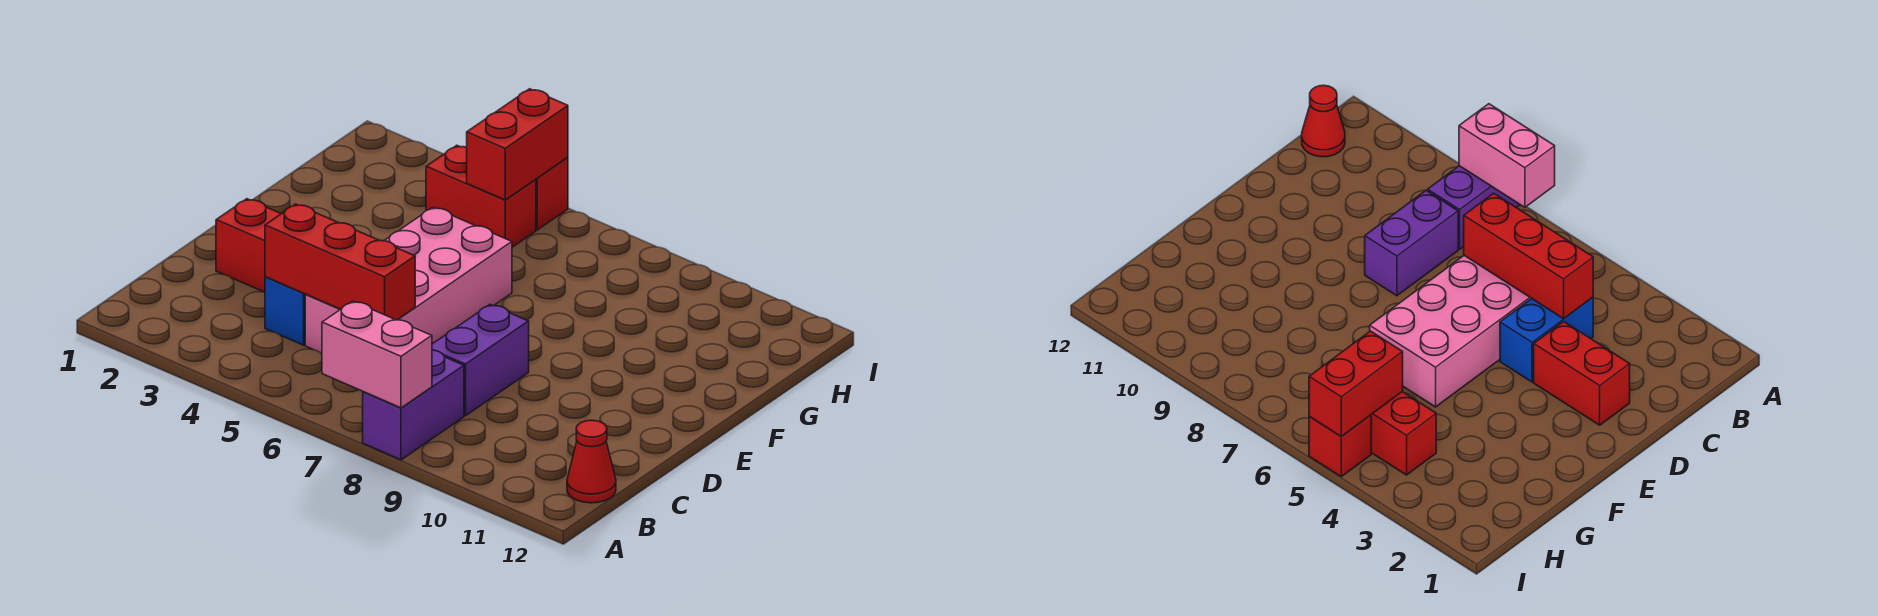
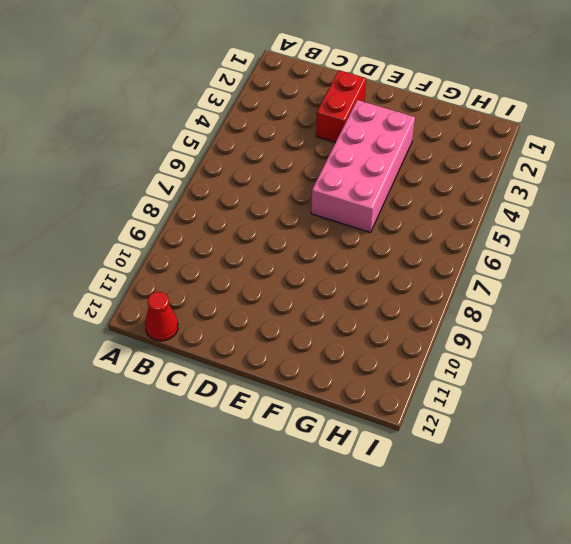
pink brick E3:F6 level 1 -> pink brick C5:F6 level 1
none -> purple brick A8:B8 level 1
none -> blue brick C4:D4 level 1

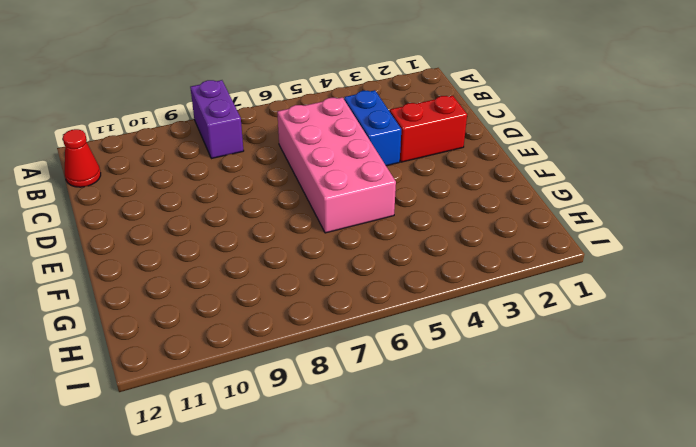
none -> purple brick C8:D8 level 1
none -> red brick H4:H5 level 1

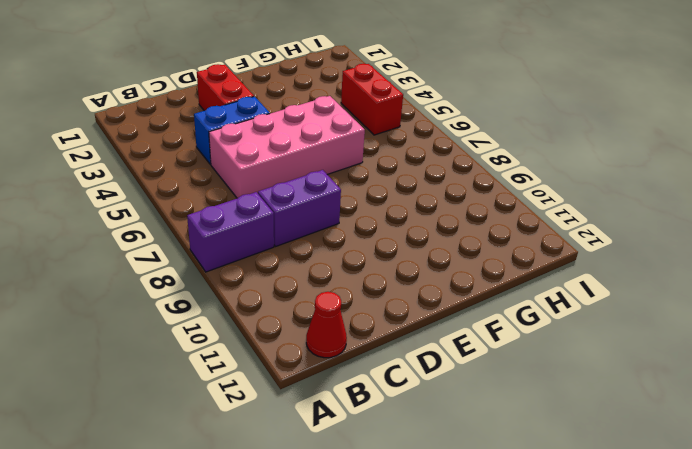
none -> red brick I5 level 1
none -> pink brick A7:A8 level 2

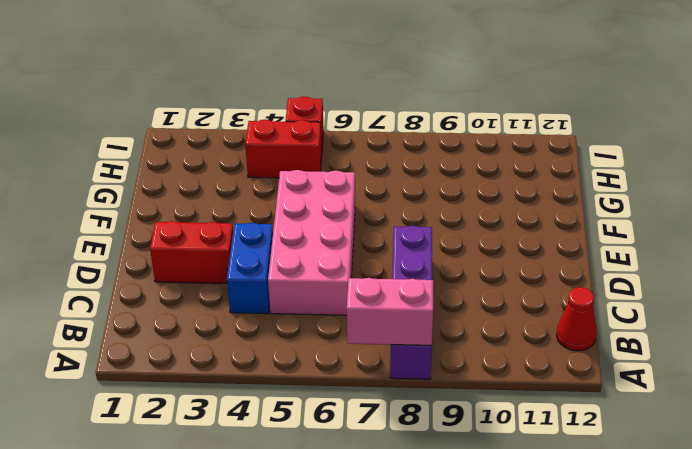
none -> red brick C4:C6 level 2
none -> red brick H5:I5 level 2

